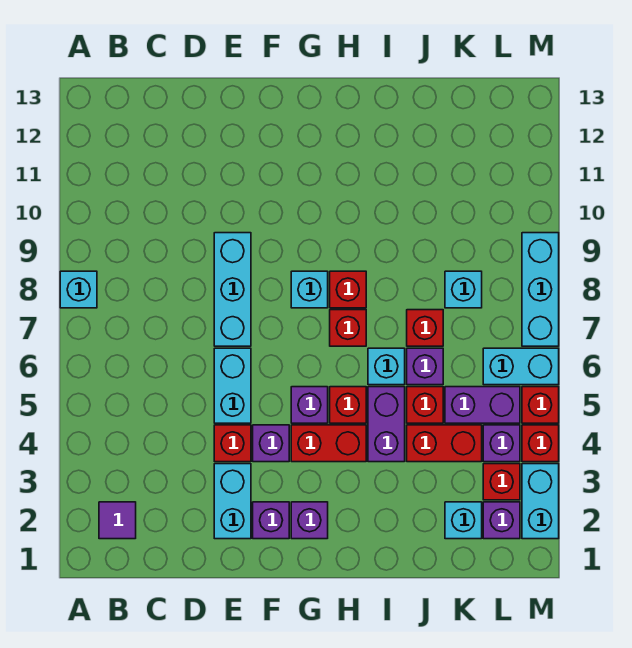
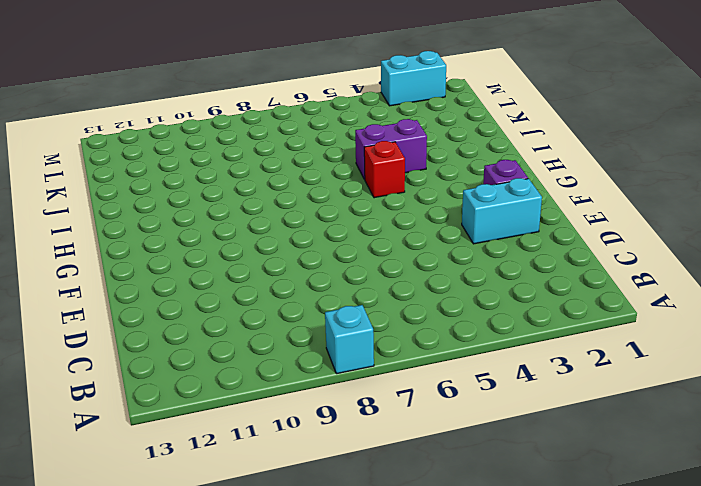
none -> purple tile B2 level 1
none -> red brick E4 level 1
none -> cyan brick E5:E6 level 1
none -> cyan brick E7:E9 level 1

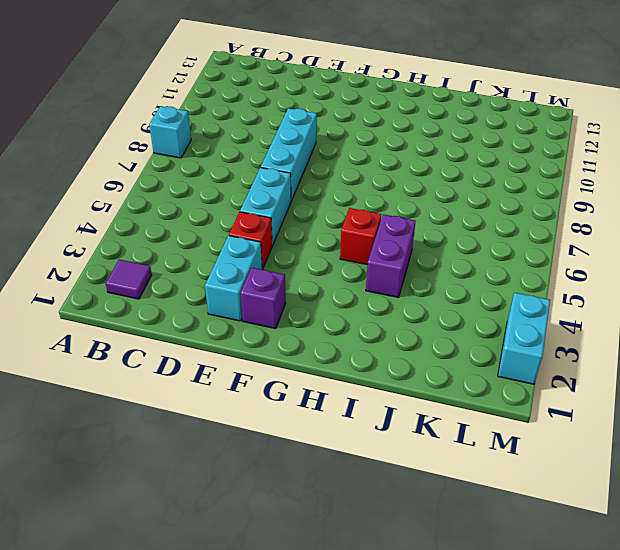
none -> purple brick F4 level 1
none -> purple brick G2 level 1
none -> red brick G4:H4 level 1
none -> purple brick G5 level 1

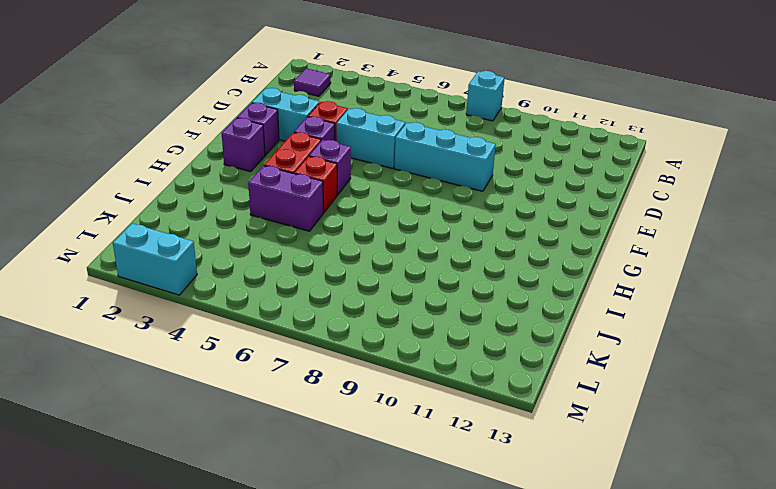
none -> cyan brick G8 level 1
none -> red brick H7 level 1
none -> red brick H8 level 1
none -> cyan brick I6 level 1

